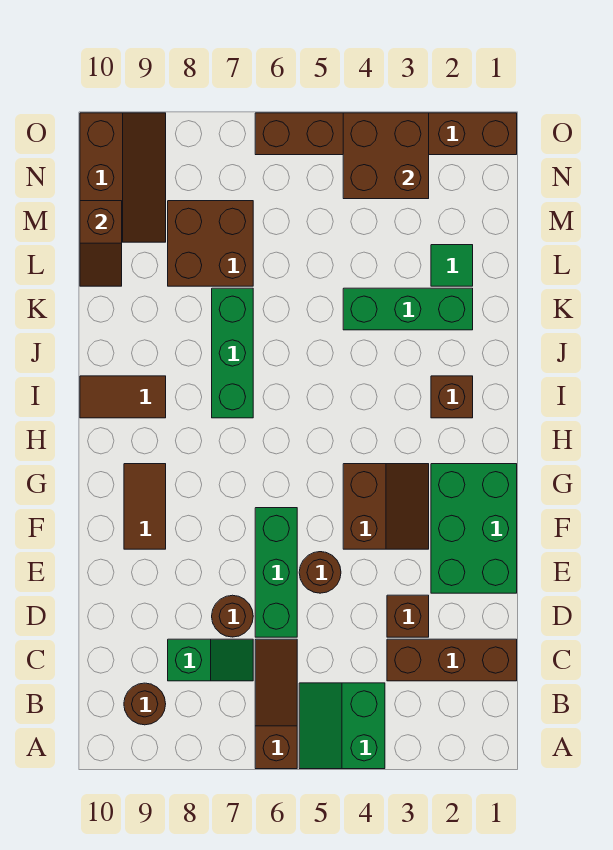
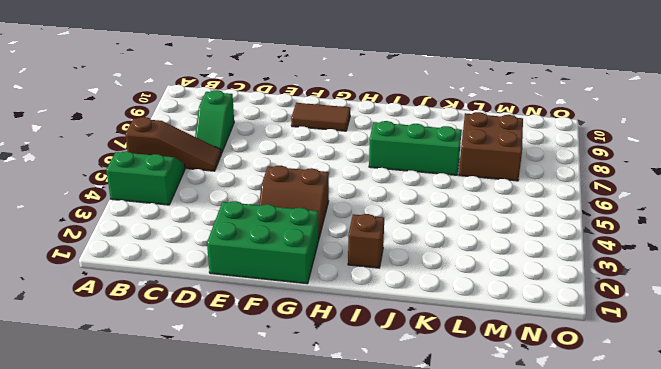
none -> brown round brick B9 level 1
none -> brown brick C1:C3 level 1
none -> brown brick D3 level 1

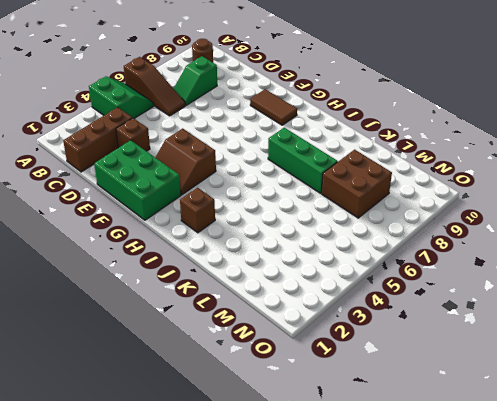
none -> green brick D6:F6 level 1
none -> brown round brick D7 level 1
none -> brown round brick E5 level 1

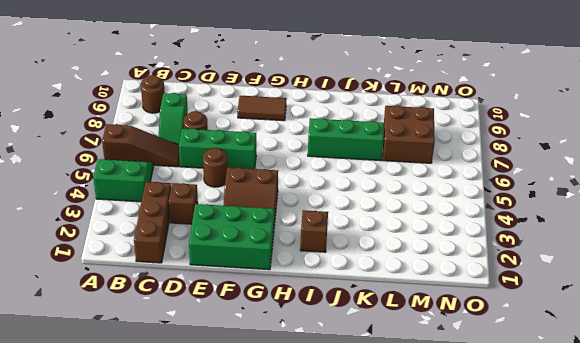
none -> brown tile I9:I10 level 1
none -> green brick K2:K4 level 1
none -> green tile L2 level 1

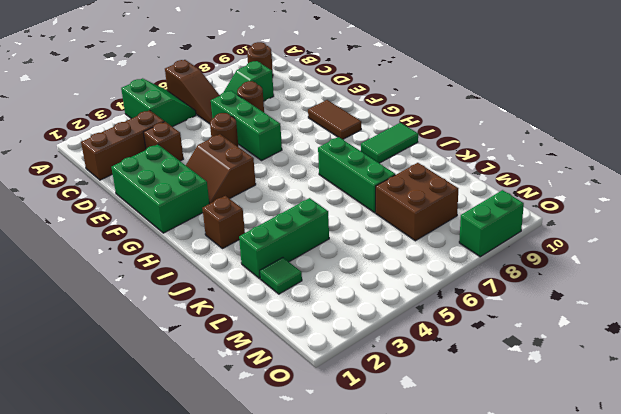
green tile I9:I10 level 1 -> brown tile I9:I10 level 1
green brick O8:O9 level 1 -> brown slope M9:O10 level 1 top 10
none -> brown brick O1:O6 level 1
none -> brown slope L10:M10 level 2 top M
none -> brown brick N3:O4 level 2

